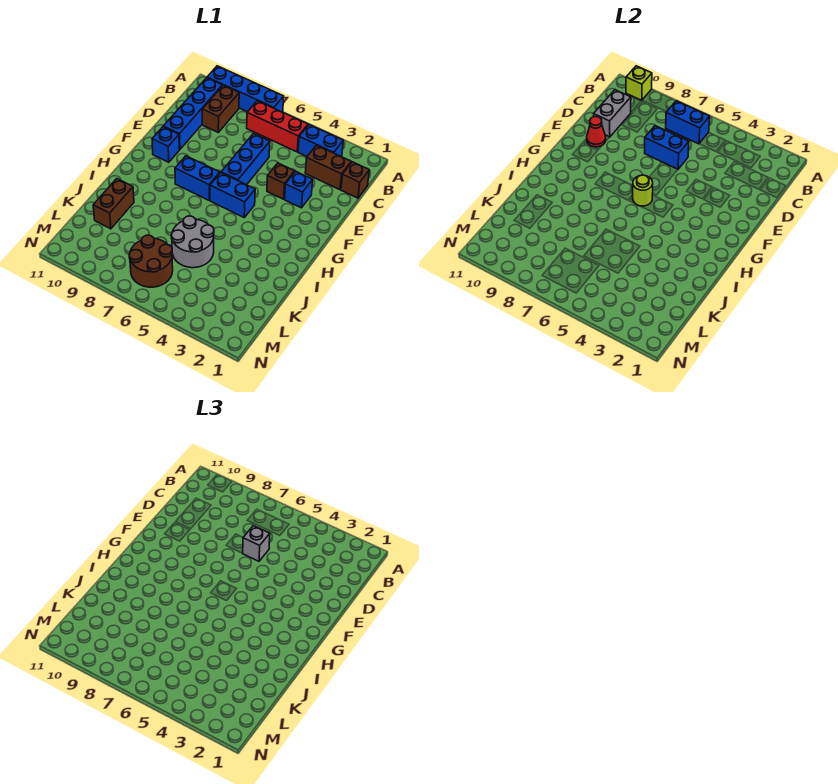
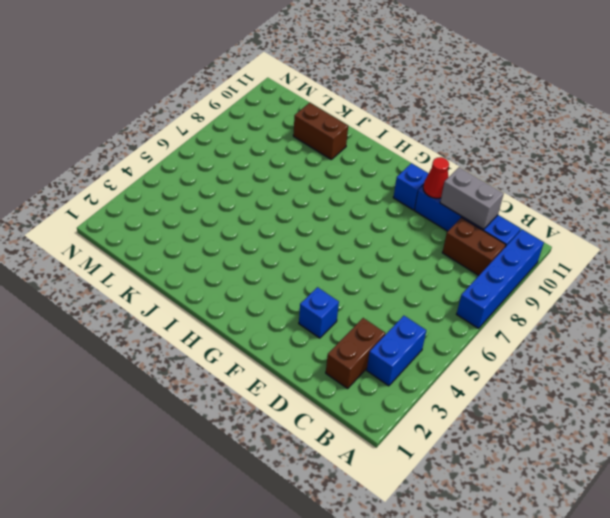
none -> red brick B5:B7 level 1
none -> brown brick C1 level 1
none -> blue brick D6:F6 level 1

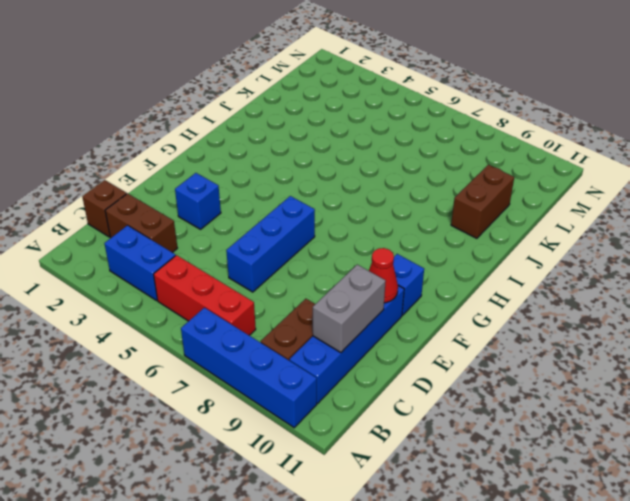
none -> brown brick E4 level 1
none -> blue brick G5:G6 level 1
none -> blue brick G7:G8 level 1

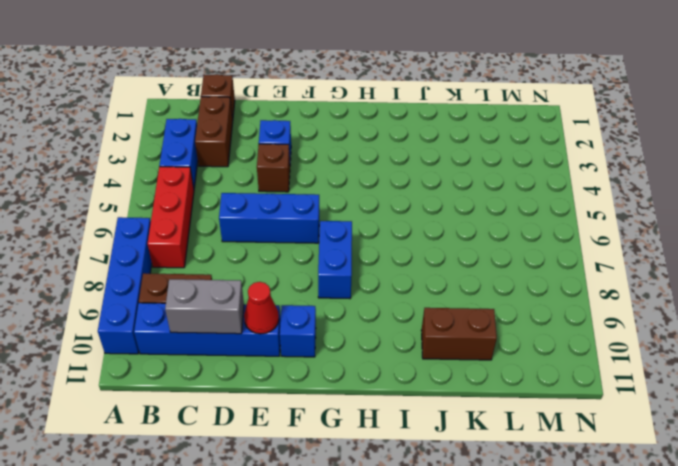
none -> blue brick G5:G6 level 1
none -> grey round brick J5:K6 level 1
none -> brown round brick L6:M7 level 1

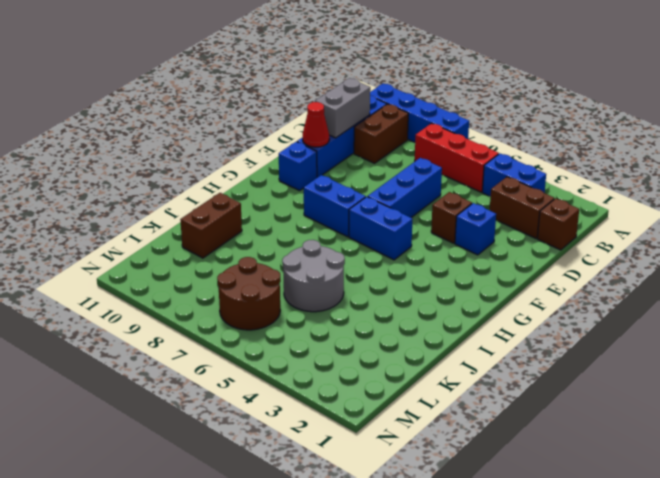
none -> lime brick A10 level 2
none -> blue brick B6:B7 level 2
none -> blue brick D6:D7 level 2

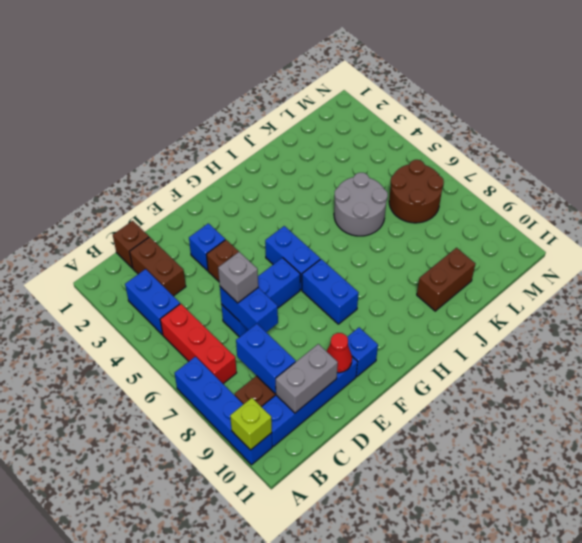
blue brick C8:C9 level 2 -> blue brick B6:B7 level 2
none -> lime round brick G6 level 2

